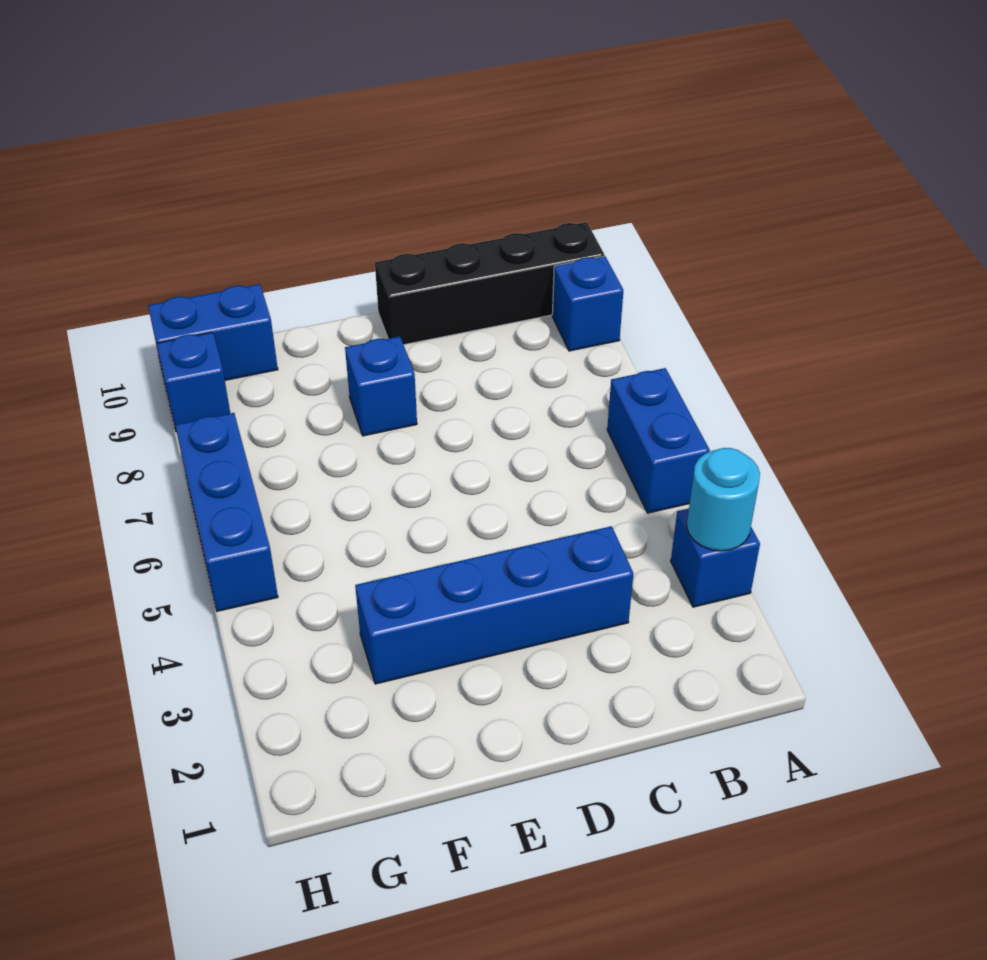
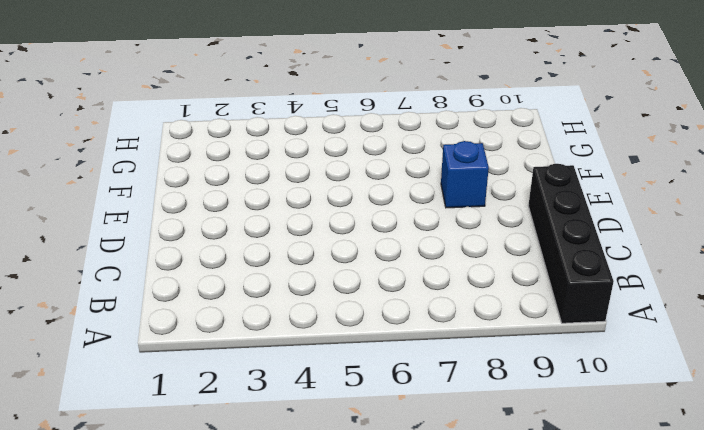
none -> blue brick A3 level 1
none -> blue brick A5:A6 level 1

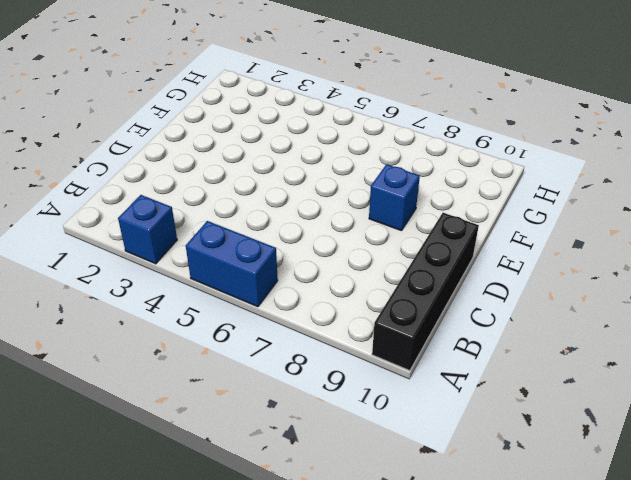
none -> blue brick A9 level 1
none -> blue brick C3:F3 level 1

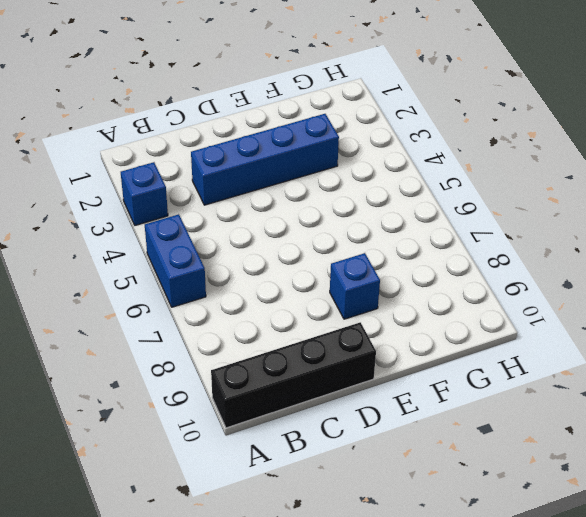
none -> blue brick A9 level 1
none -> blue brick G10:H10 level 1

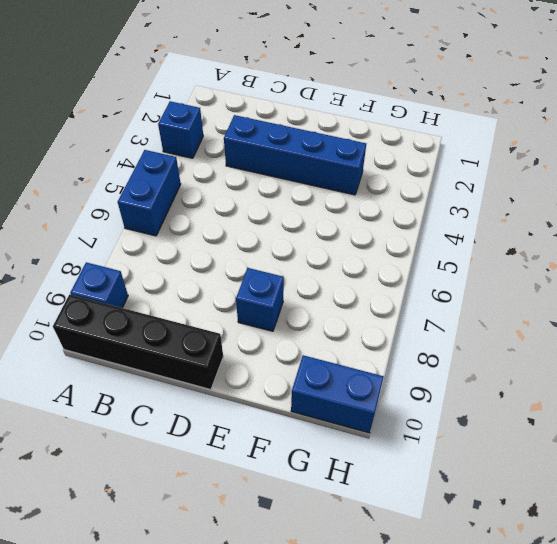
none -> blue brick H5:H7 level 1
none -> blue brick H9 level 1

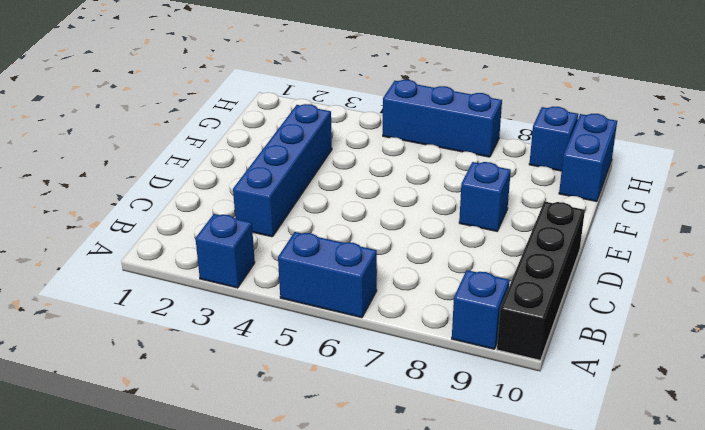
none -> cyan round brick A3 level 2

